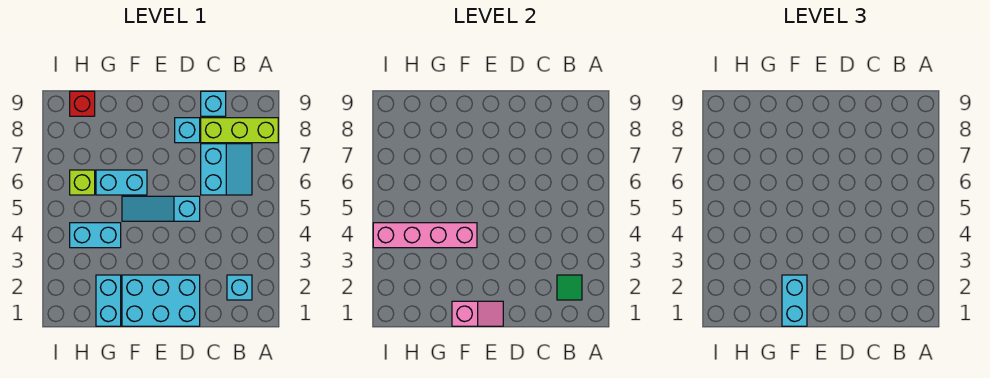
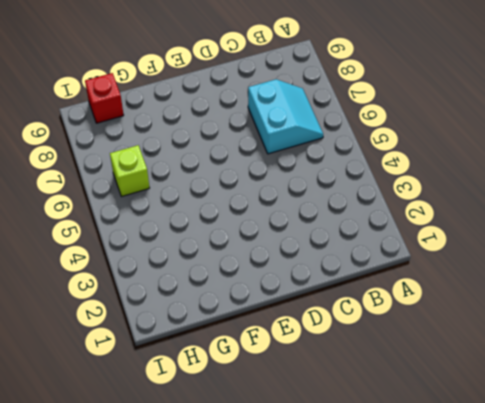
none -> lime brick A8:C8 level 1
none -> cyan brick B2 level 1
none -> cyan brick C9 level 1

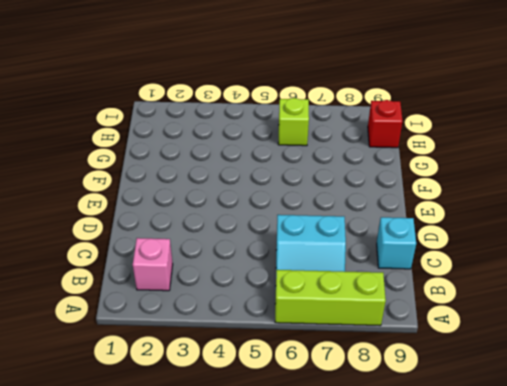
lime brick A6:A8 level 1 -> lime brick A8:C8 level 1
pink brick B2 level 1 -> cyan brick B2 level 1
none -> cyan brick D1:F2 level 1
none -> cyan slope D5:F5 level 1 top D
none -> cyan brick D8 level 1

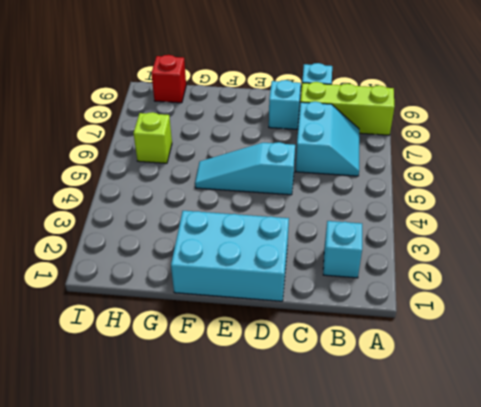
none -> cyan brick F6:G6 level 1
none -> cyan brick G1:G2 level 1
none -> cyan brick G4:H4 level 1

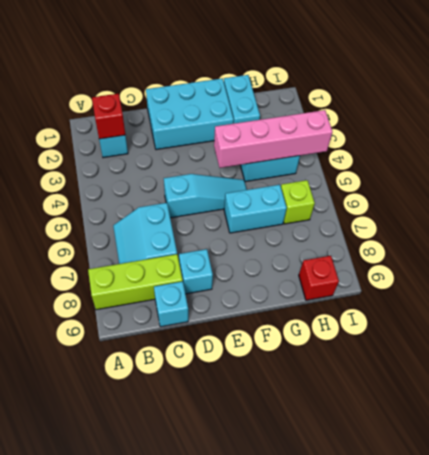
red brick B2 level 2 -> green tile B2 level 2
none -> pink slope E1:F1 level 2 top F
none -> cyan brick F1:F2 level 3

